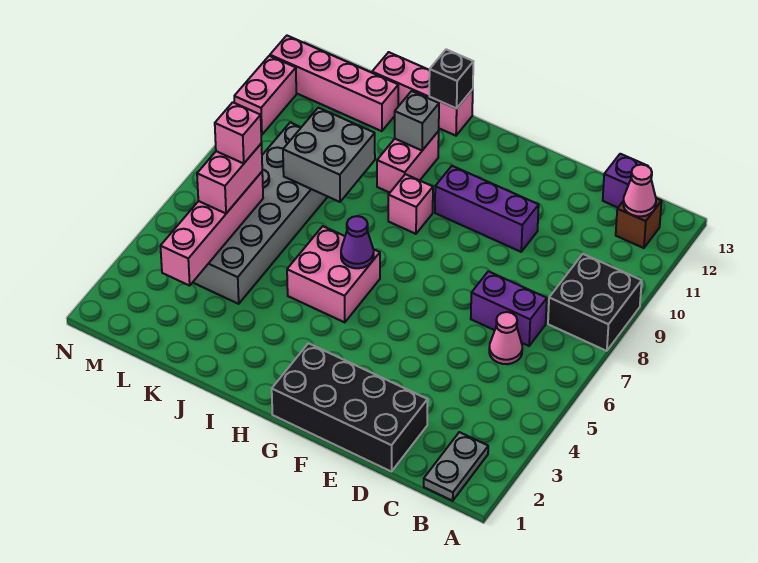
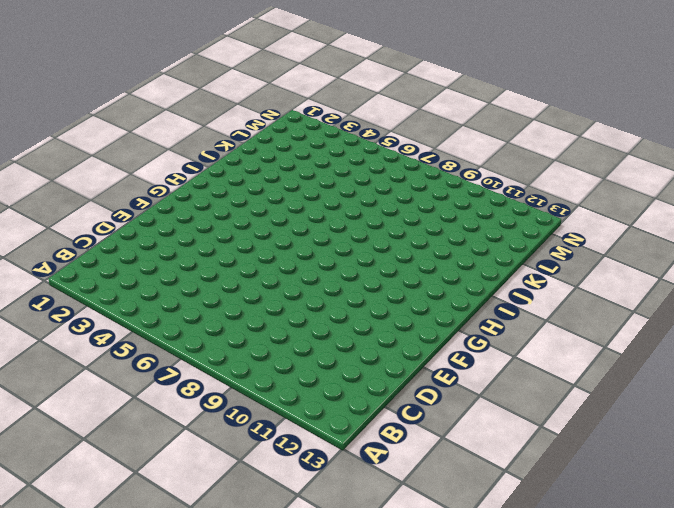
none -> black brick A8:B9 level 1
none -> grey plate B1:B2 level 1
none -> brown brick B12 level 1

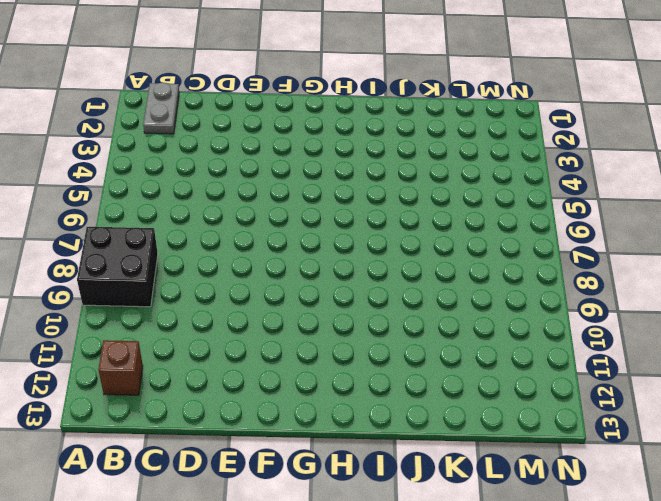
none -> pink cone C6 level 1
none -> purple brick C7:D7 level 1
none -> purple brick C13 level 1

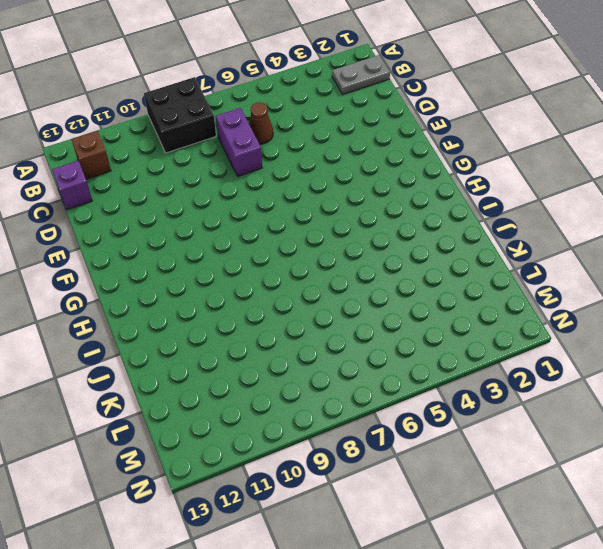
brown cone C6 level 1 -> pink cone C6 level 1
none -> black brick D1:G2 level 1
none -> purple brick E10:G10 level 1
none -> pink brick H5:I6 level 1

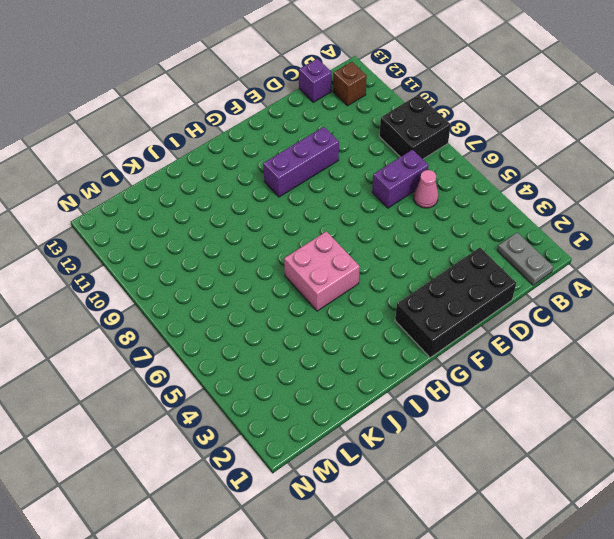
none -> pink brick H9 level 1
none -> pink brick I10:I11 level 1
none -> pink brick I13:K13 level 1

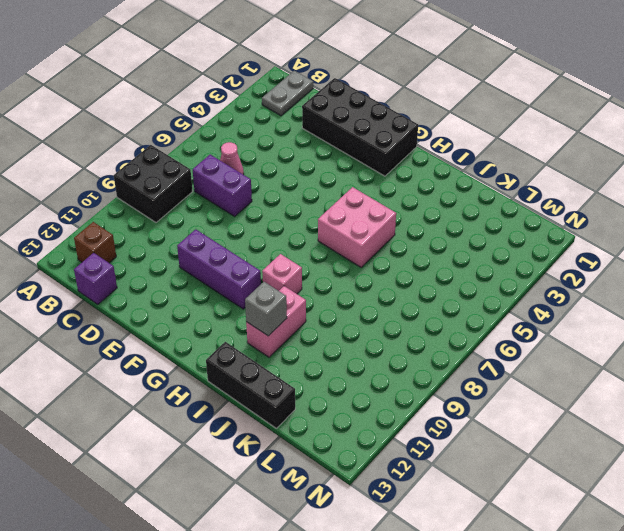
black brick I13:K13 level 1 -> pink brick I13:K13 level 1
none -> grey brick K4:L9 level 1
none -> pink brick K12:N12 level 1
none -> pink brick N10:N11 level 1

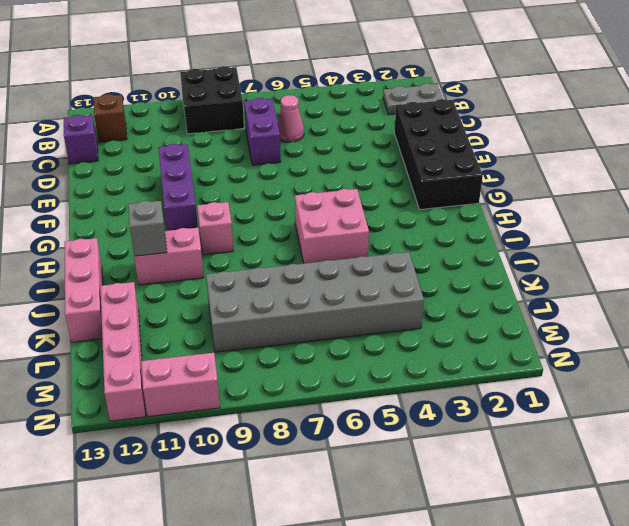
none -> pink cone B12 level 2
none -> purple cone H6 level 2
none -> black brick I13 level 2

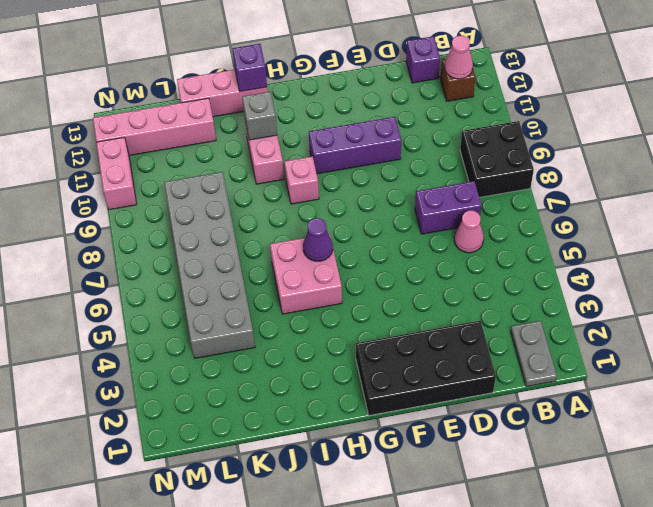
purple brick I13 level 2 -> black brick I13 level 2
none -> grey brick J8:K9 level 2
none -> pink brick L3:L6 level 2
none -> pink brick L5:L6 level 3

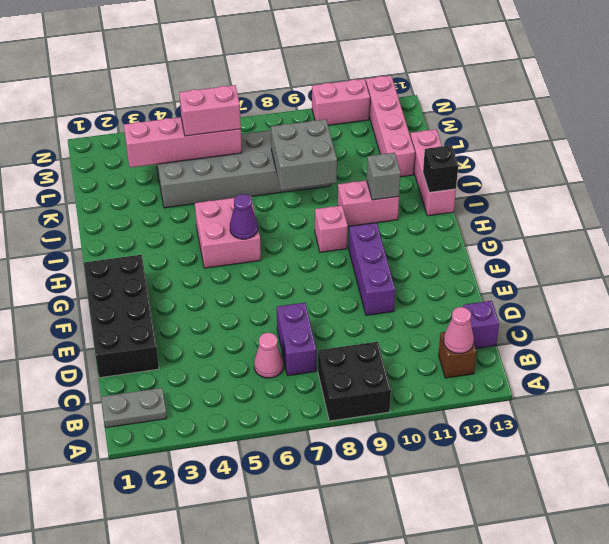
none -> pink brick L6 level 4

